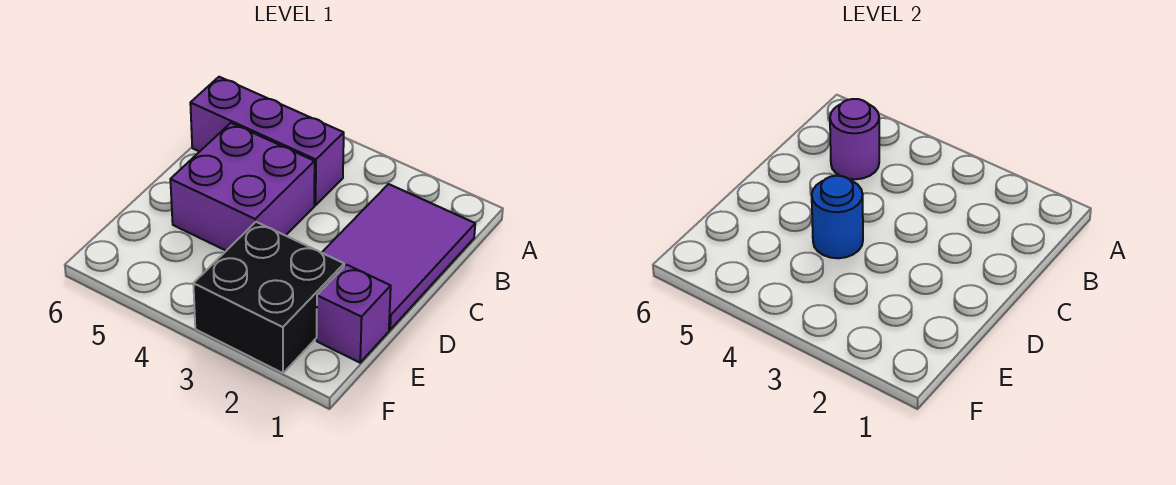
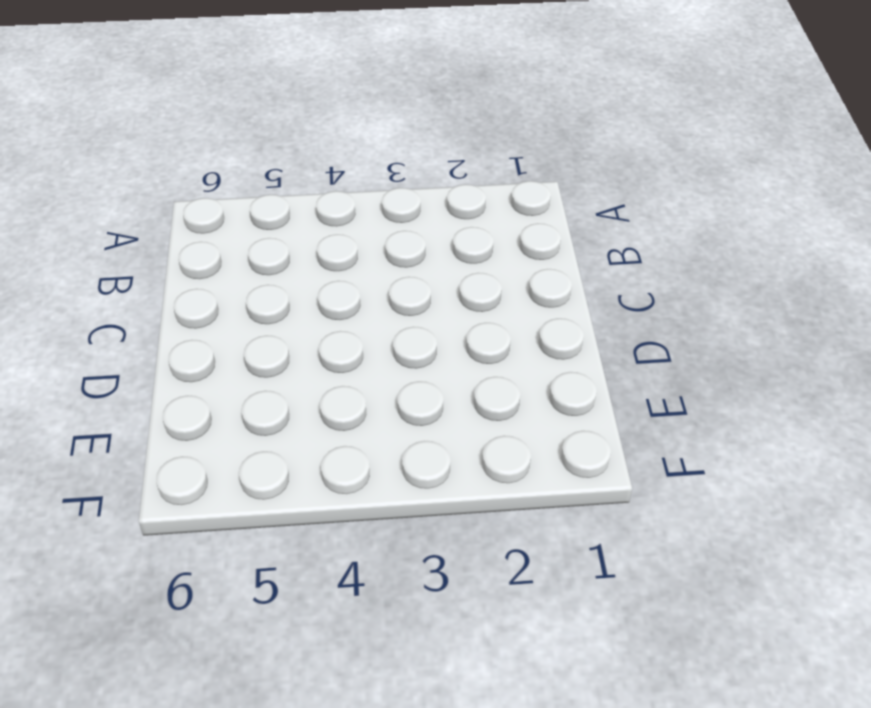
none -> purple tile B1:D2 level 1
none -> purple brick B4:B6 level 1

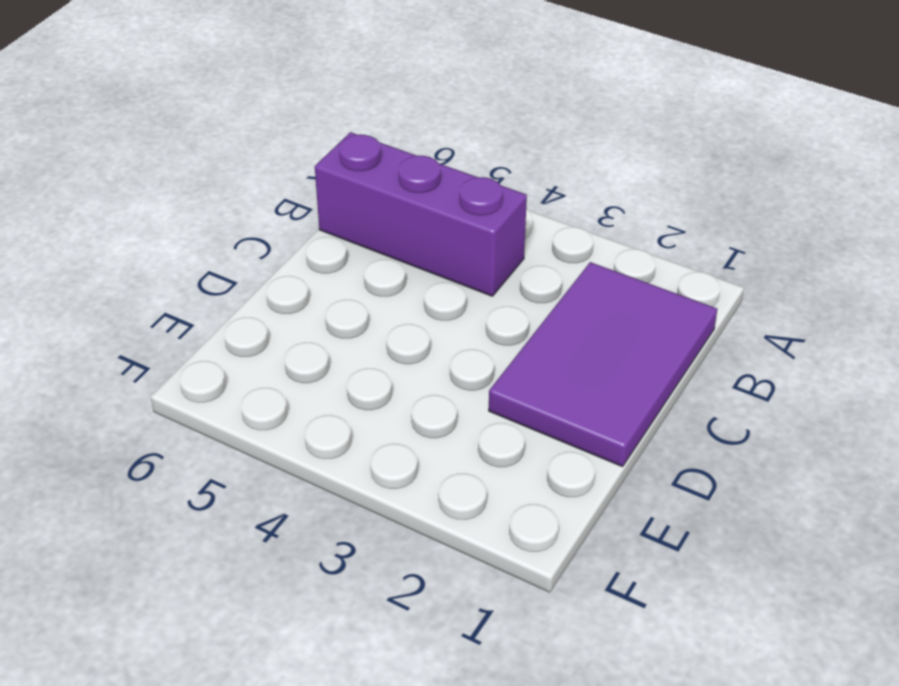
none -> purple brick C4:D5 level 1
none -> purple brick E1 level 1

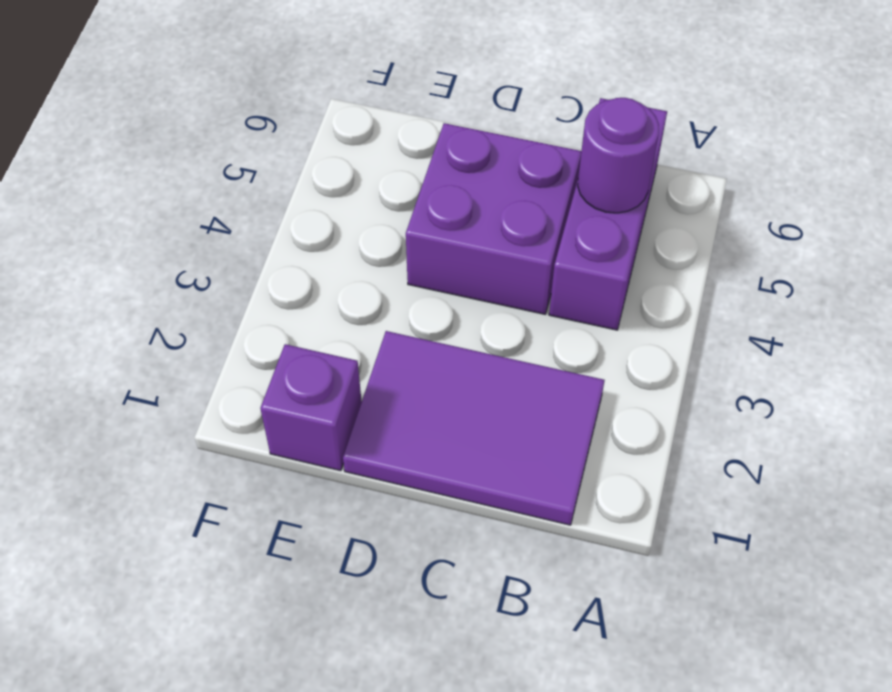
none -> black brick E2:F3 level 1
none -> blue round brick D4 level 2

